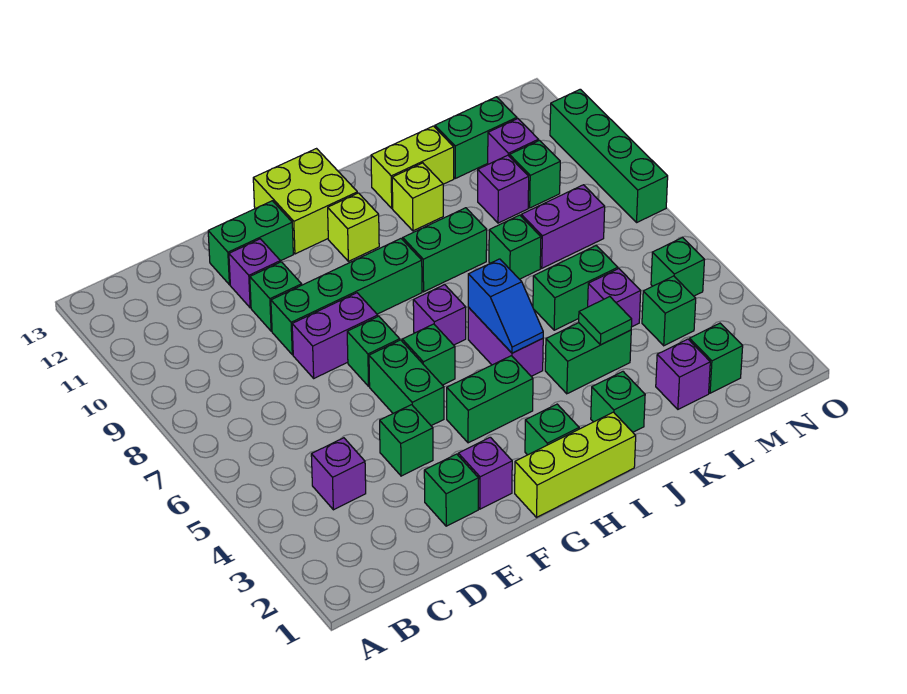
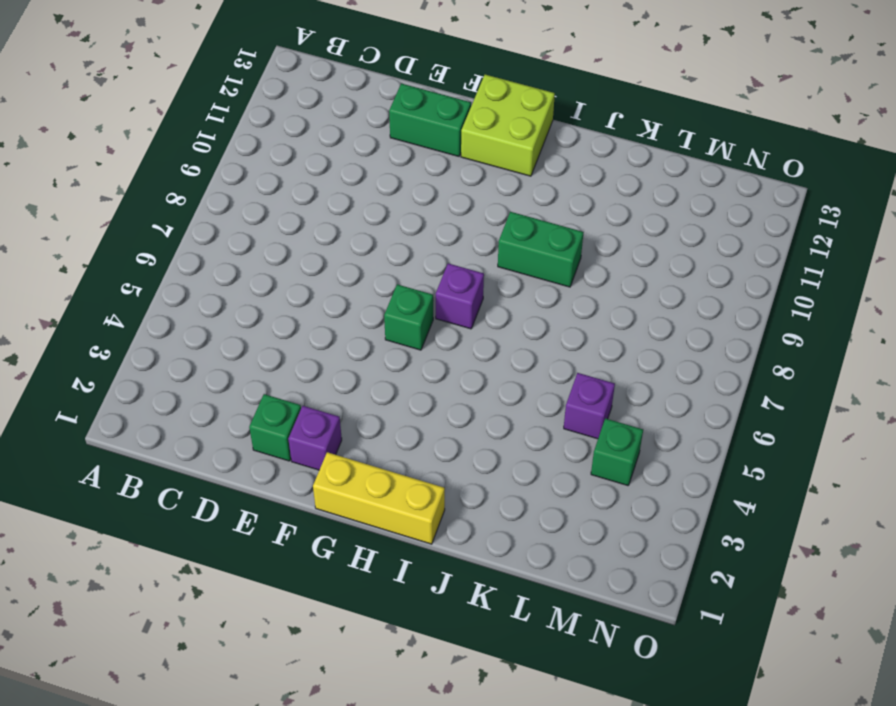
yellow brick G1:I1 level 1 -> lime brick G1:I1 level 1
none -> purple brick C4 level 1
none -> green brick E4 level 1
none -> purple brick E8:F8 level 1
none -> green brick E9:H9 level 1

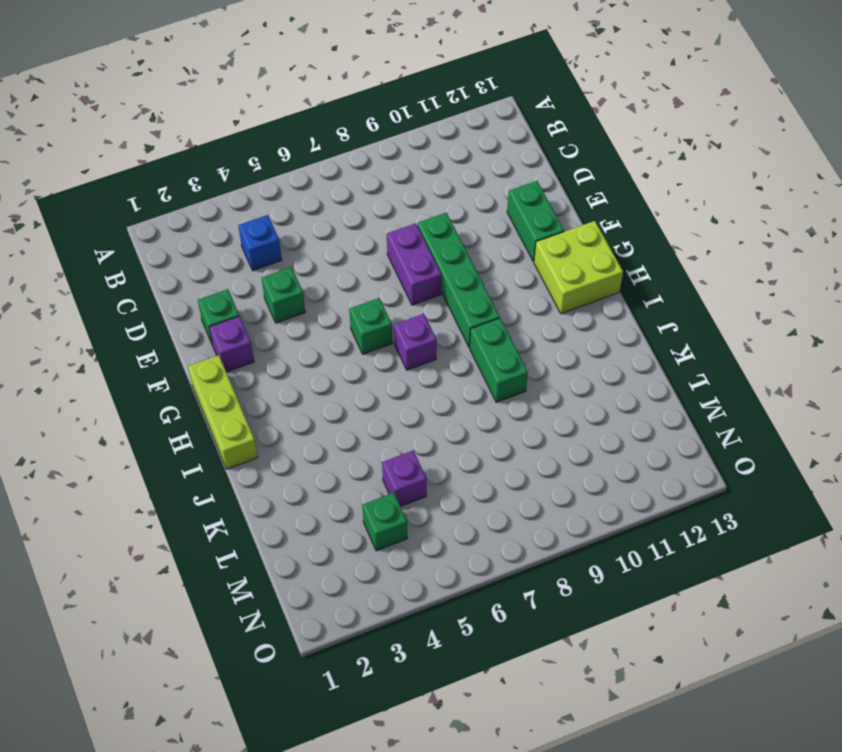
blue brick C4 level 1 -> purple brick C4 level 1
none -> green brick E10 level 1
none -> purple brick E11 level 1
none -> green brick F5:F6 level 1
none -> green brick F7 level 1

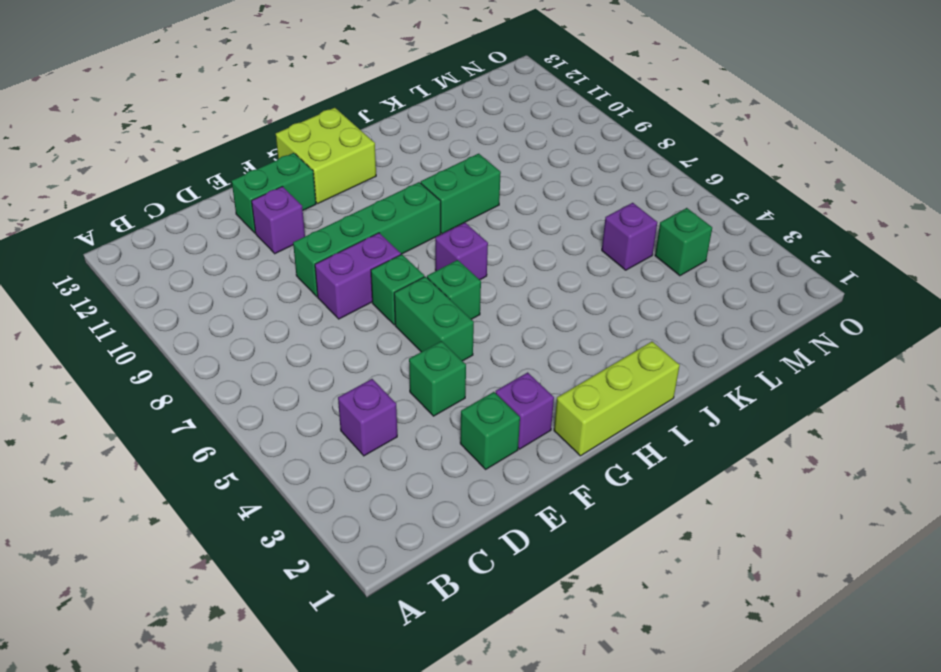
none -> green brick E10 level 1
none -> green brick G4:H4 level 1
none -> green brick H2 level 1
none -> lime brick H11 level 1

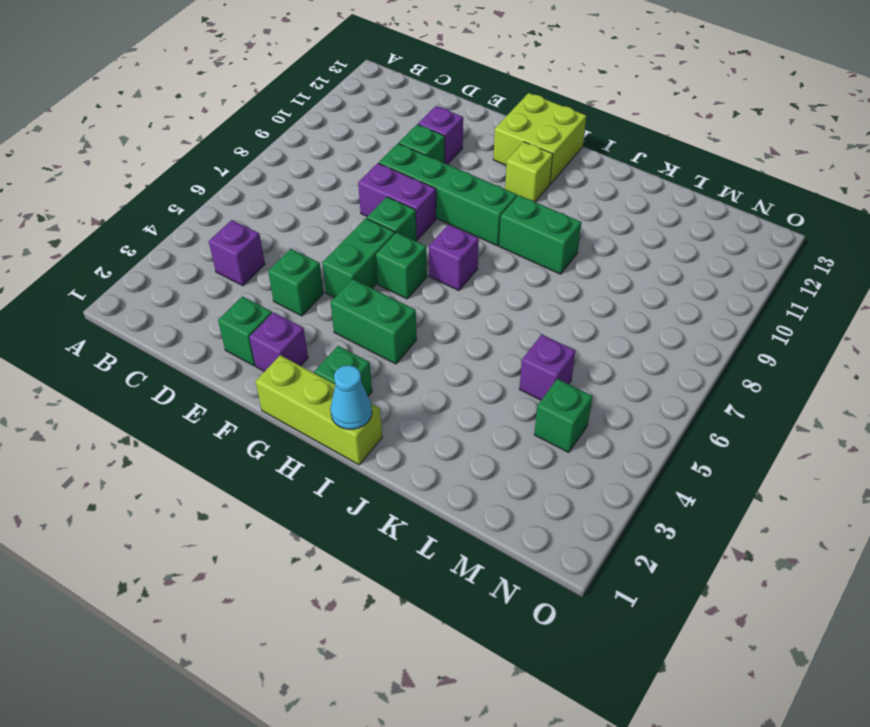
cyan cone I1 level 2 -> none
none -> green brick E12:F12 level 1
none -> purple brick I5:I6 level 1
none -> green brick J2 level 1
none -> green brick J4:K4 level 1

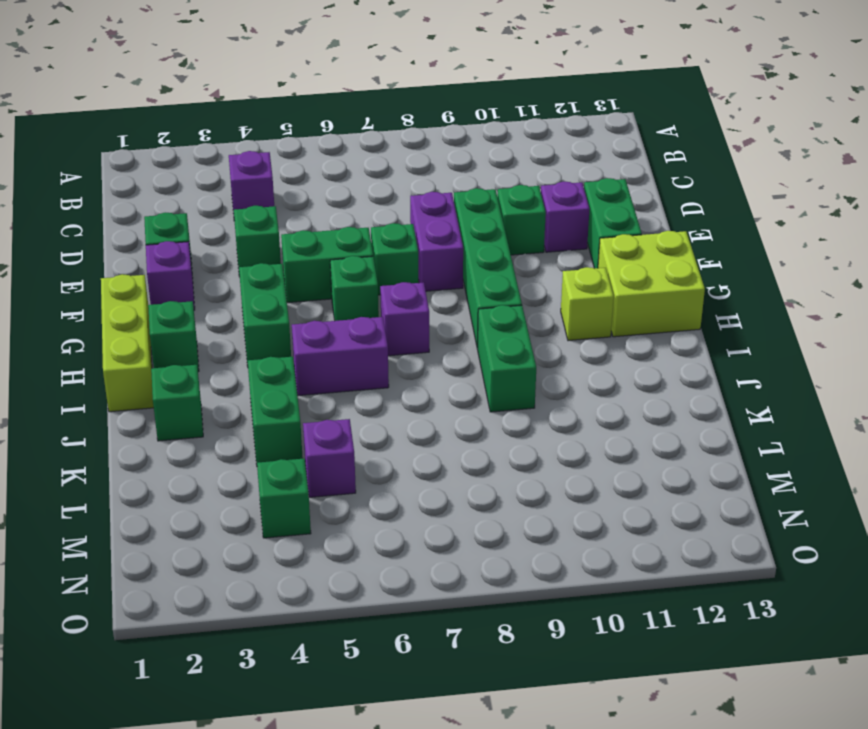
none -> lime brick J11 level 1
none -> lime brick J12:K12 level 1
none -> green brick K6:L6 level 1
none -> green brick K8 level 1

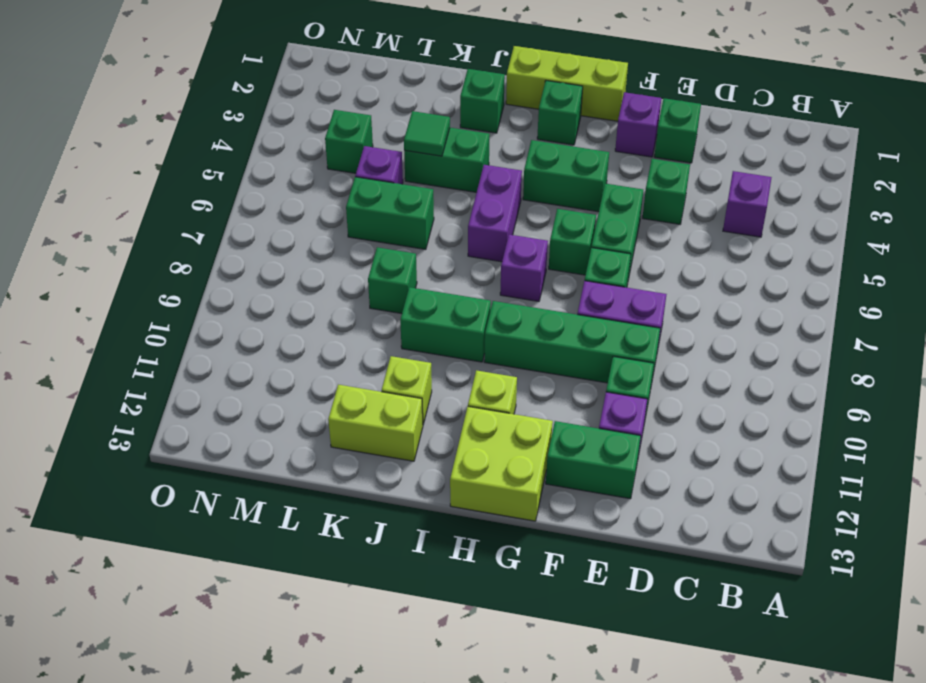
none -> purple brick L2 level 1
none -> purple brick L8:M8 level 1
none -> purple brick L10 level 1
none -> green brick L12:M12 level 1

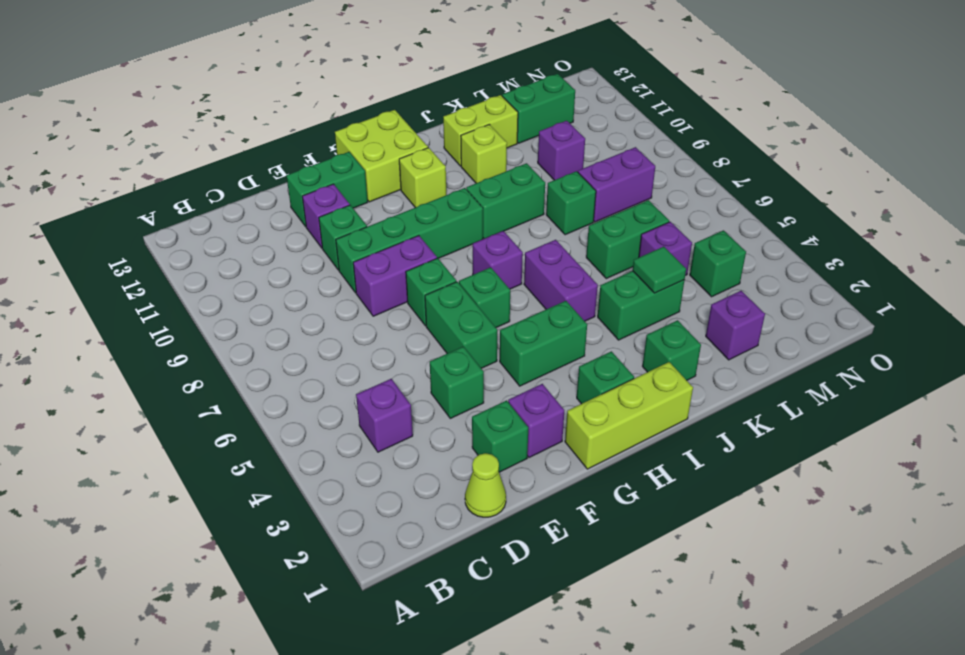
lime cone D1 level 1 -> none
none -> green brick M2 level 1
none -> green brick M10 level 1
none -> purple brick M11 level 1
none -> green brick N5 level 1

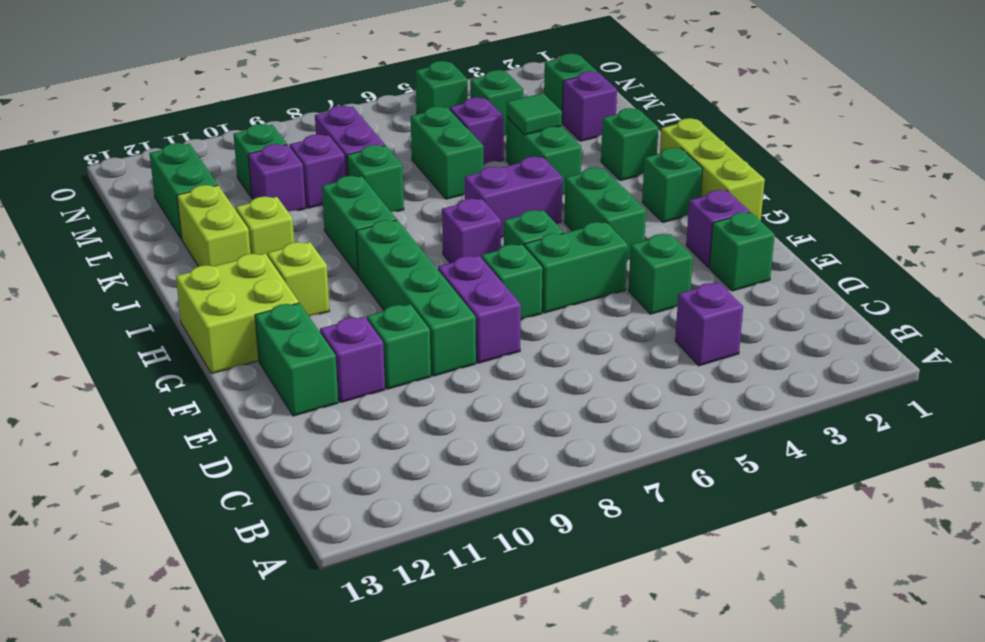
purple brick L9 level 1 -> purple brick M11 level 1
none -> green brick O8:O11 level 1
none -> blue slope I5:I6 level 2 top 6

